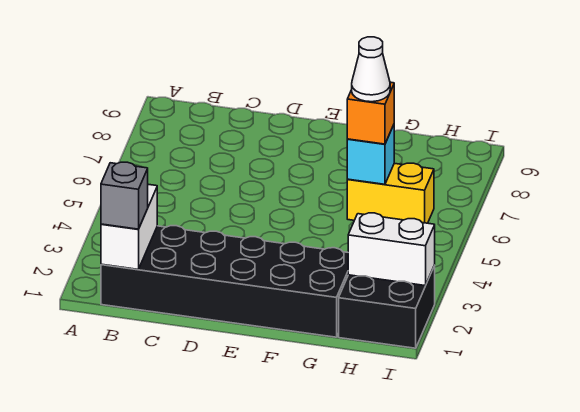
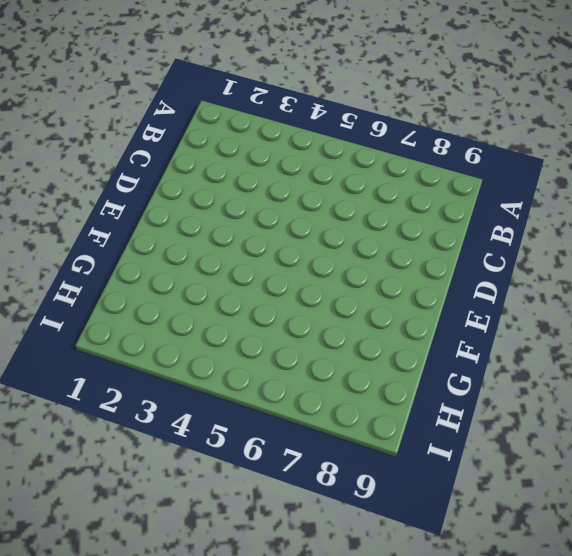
none -> black brick B1:G2 level 1
none -> yellow brick G6:H6 level 1

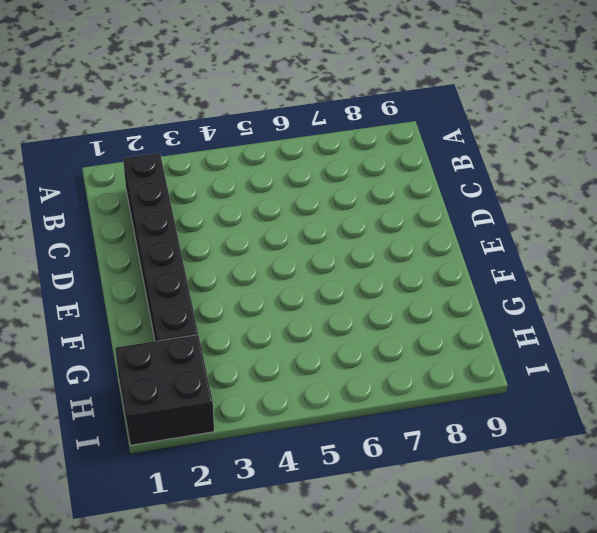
black brick B2:G2 level 1 -> black brick B1:G2 level 1
none -> yellow brick G6:H6 level 1
none -> white brick B1:B2 level 2

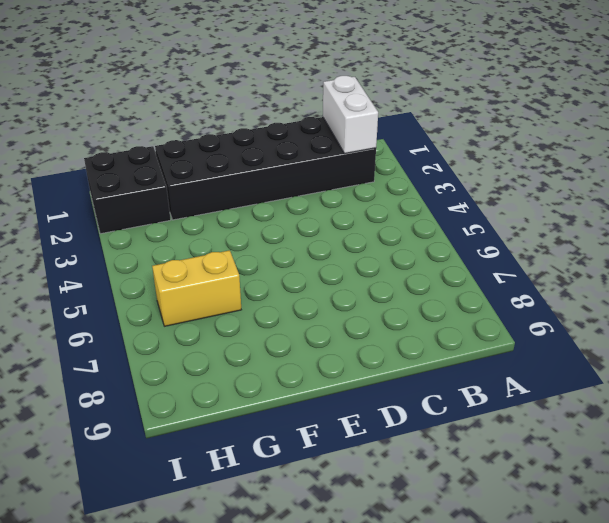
none -> cyan brick G6 level 2
none -> white brick H2:I2 level 2

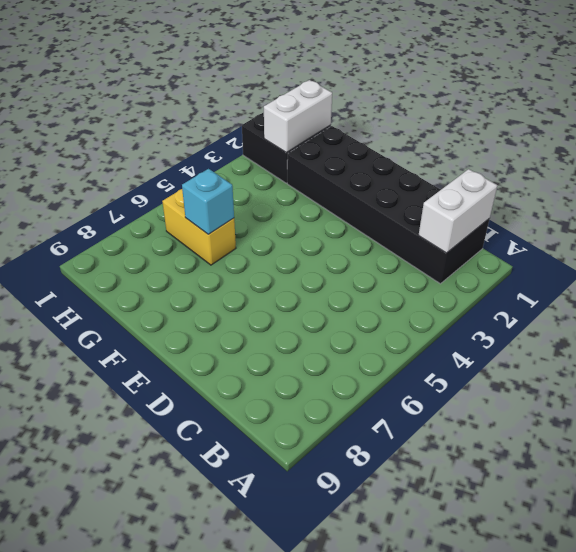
white brick H1:H2 level 2 -> white brick H2:I2 level 2
none -> grey brick B1 level 3
none -> orange brick G6 level 3

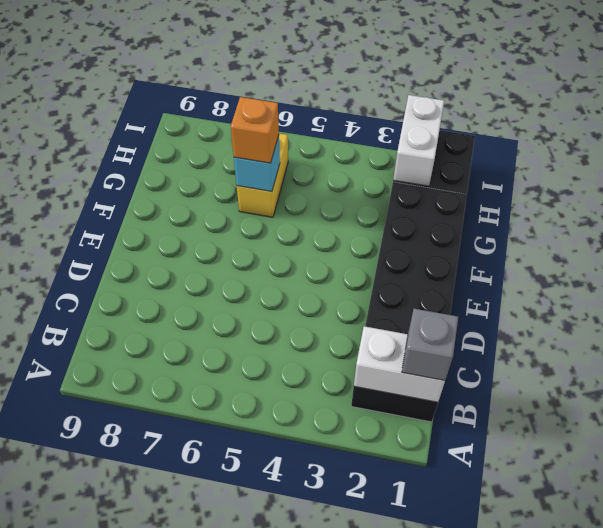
none -> white cone G6 level 4

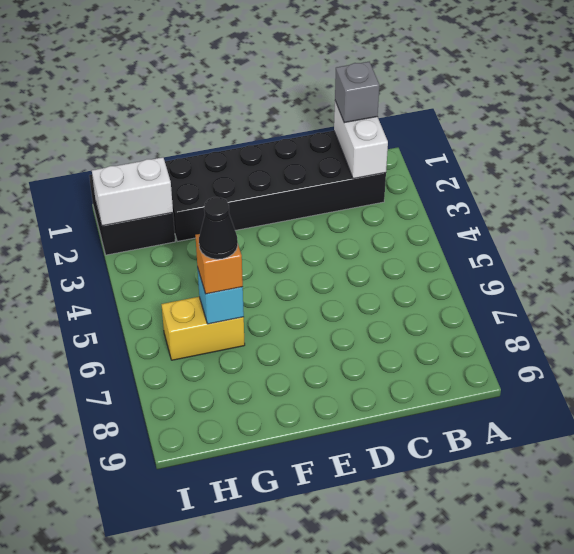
black cone G6 level 4 -> white cone G6 level 4

